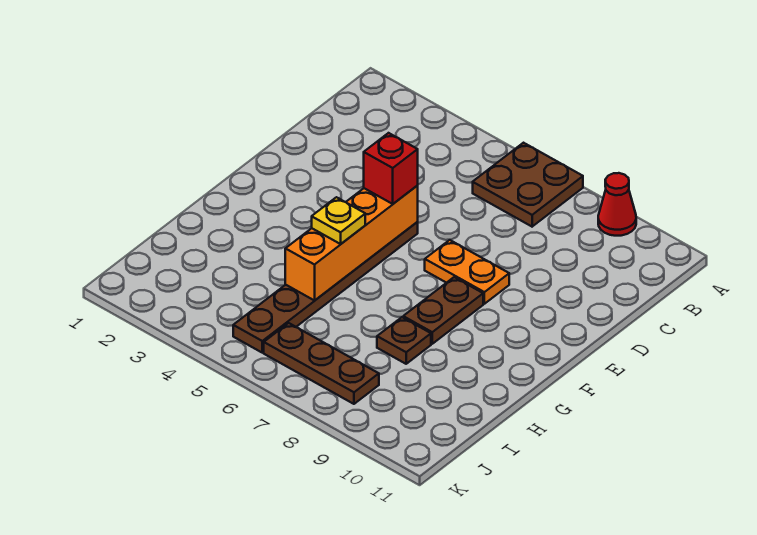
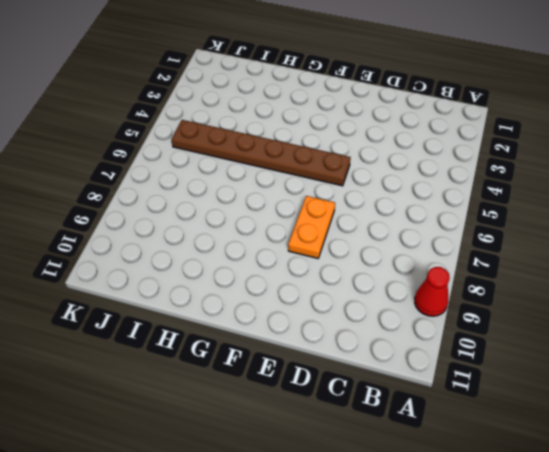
none -> brown plate A6:B7 level 1
none -> brown plate F8:G8 level 1

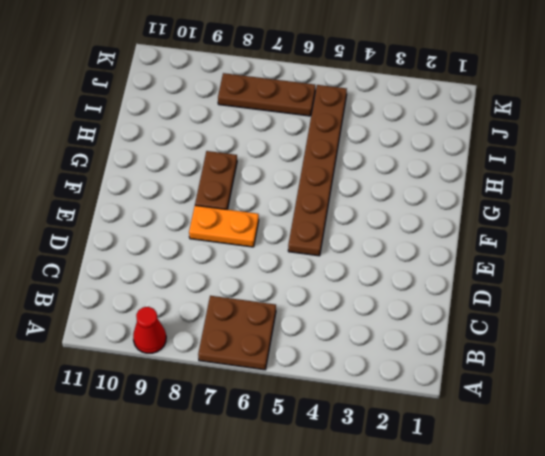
none -> brown plate H8 level 1
none -> orange brick E5:H5 level 2

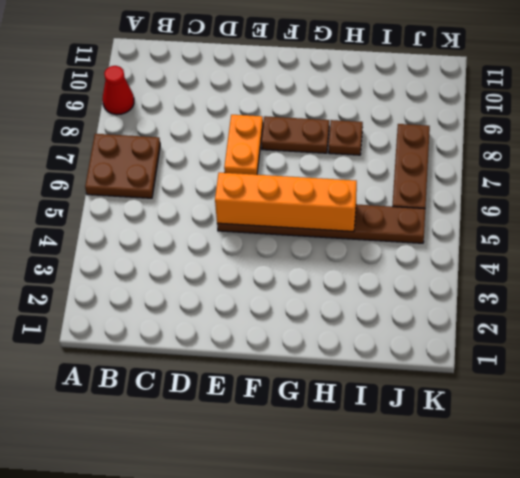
none -> red brick E5 level 3
none -> yellow plate G5 level 3

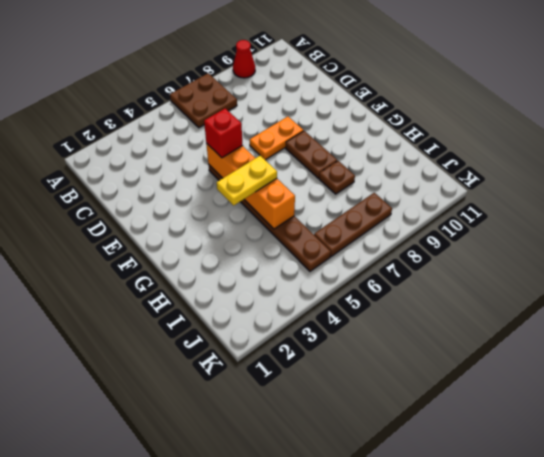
yellow plate G4:G5 level 3 -> yellow plate G5 level 3

